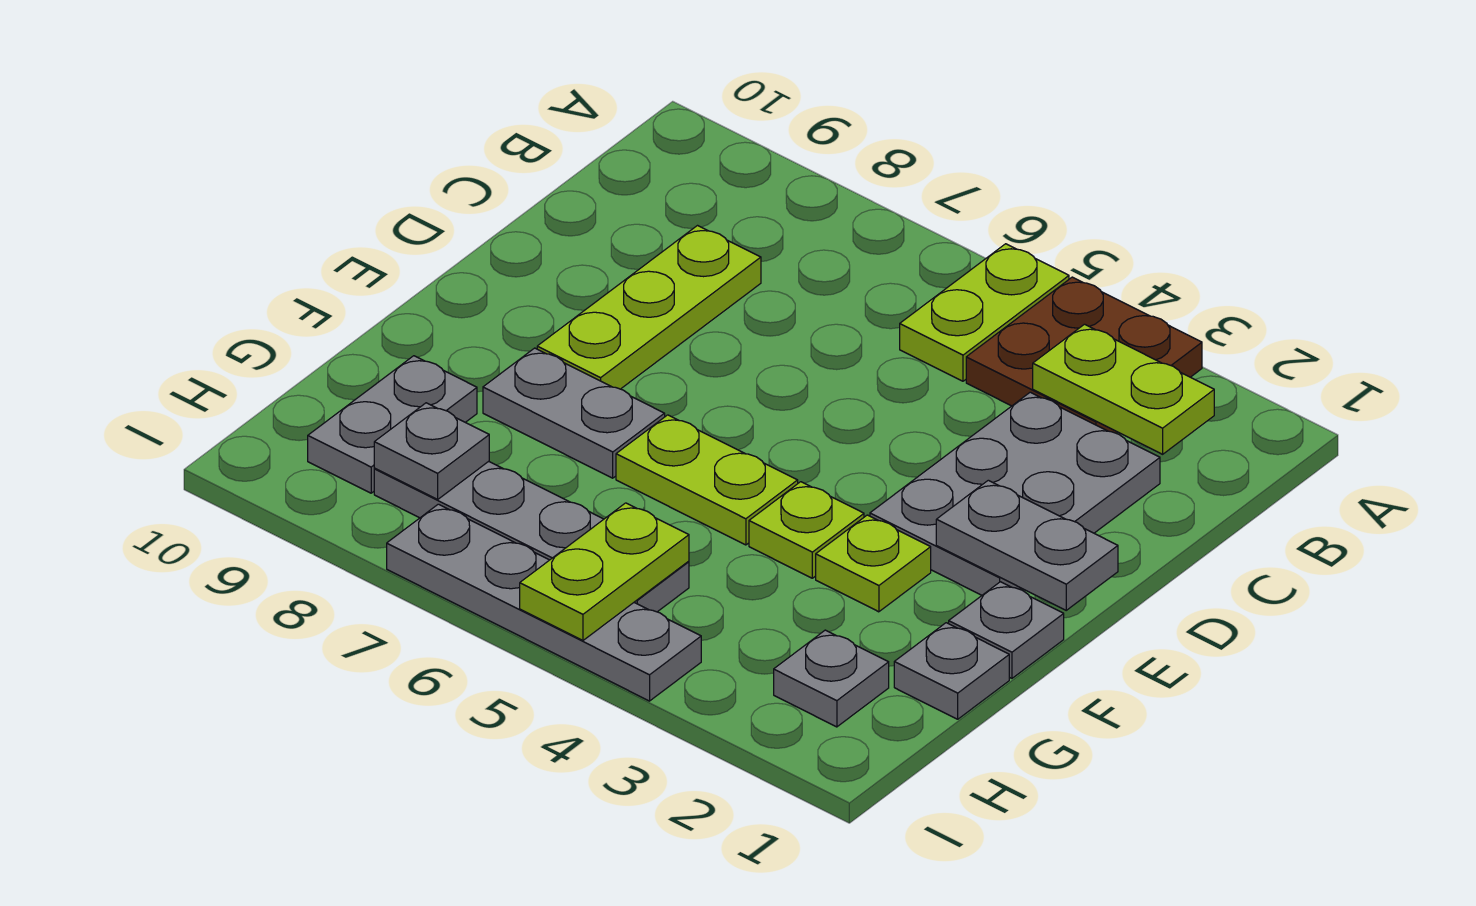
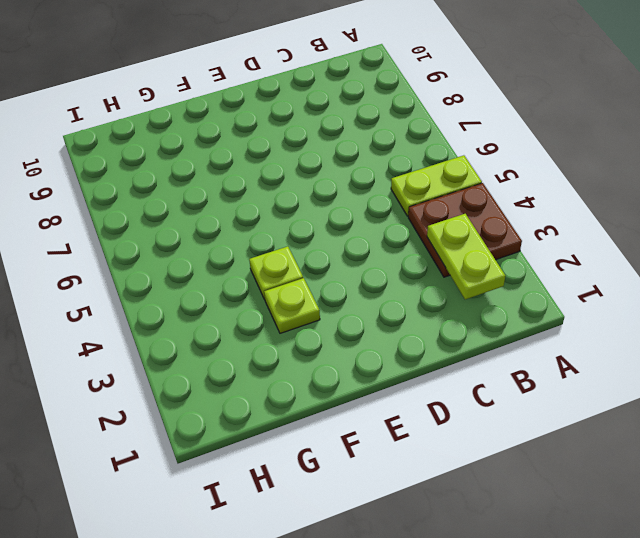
none -> grey plate C2:E3 level 1
none -> lime plate C8:E8 level 1
none -> grey plate F1 level 1

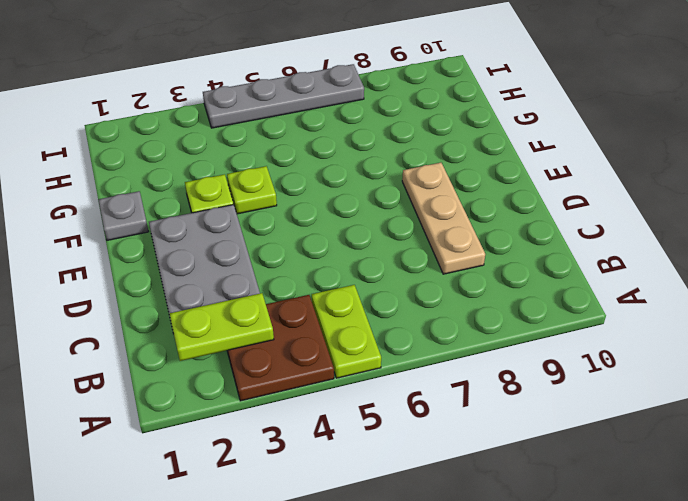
tan plate C8:E8 level 1 -> lime plate C8:E8 level 1
none -> lime plate F5:F6 level 1
none -> grey plate F7:F8 level 1
none -> grey plate G1 level 1

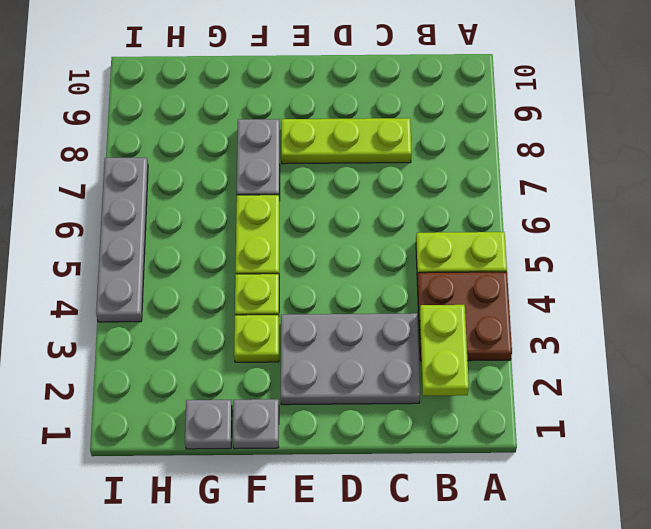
none -> grey plate G9:H9 level 1
none -> grey plate H2 level 1
none -> grey plate H5:H8 level 1

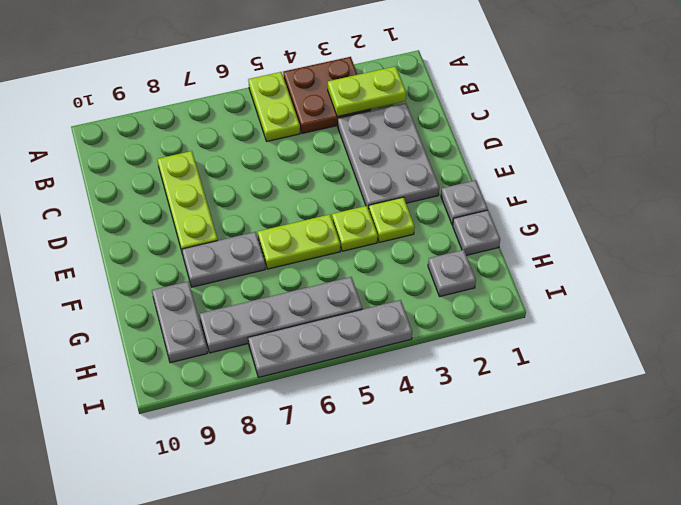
none -> grey plate E1:E2 level 2
none -> lime plate H5:I5 level 2
none -> grey plate H8 level 2

